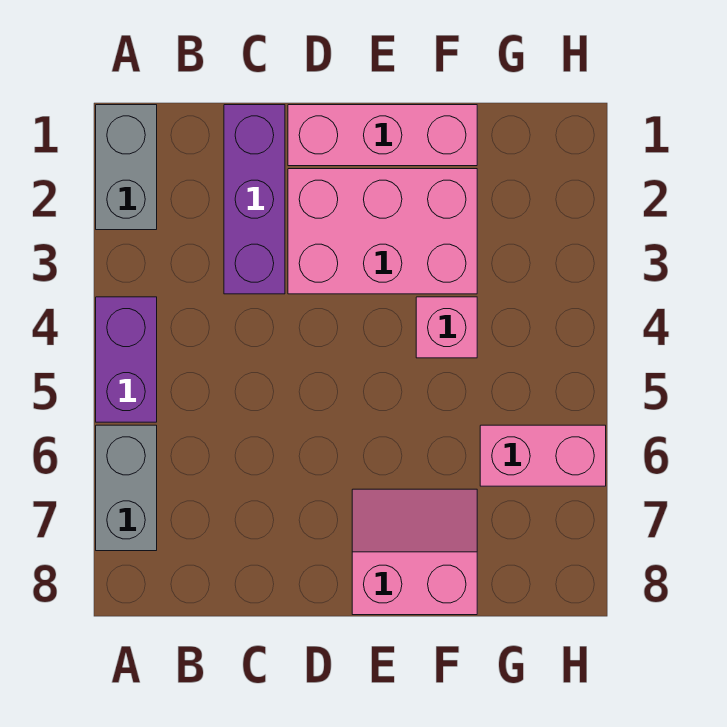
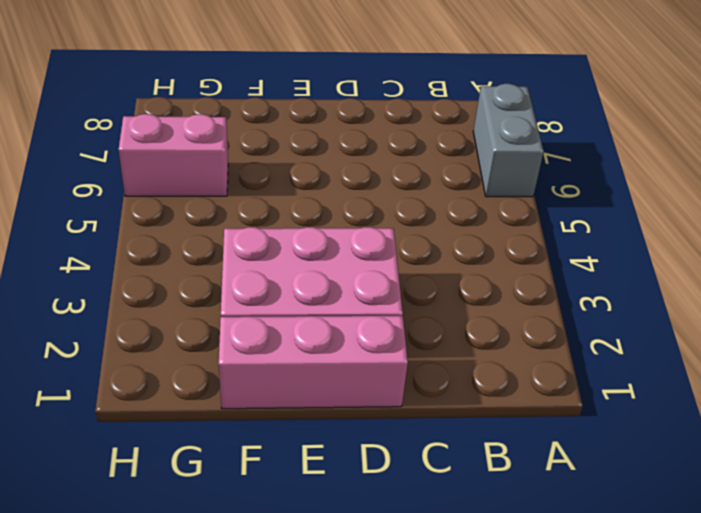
none -> grey brick A1:A2 level 1
none -> purple brick A4:A5 level 1

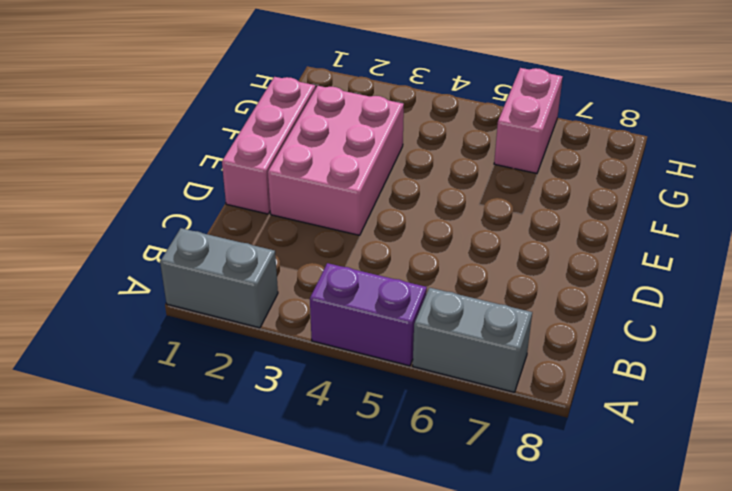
none -> purple brick C1:C3 level 1
none -> pink slope E7:F8 level 1 top 8

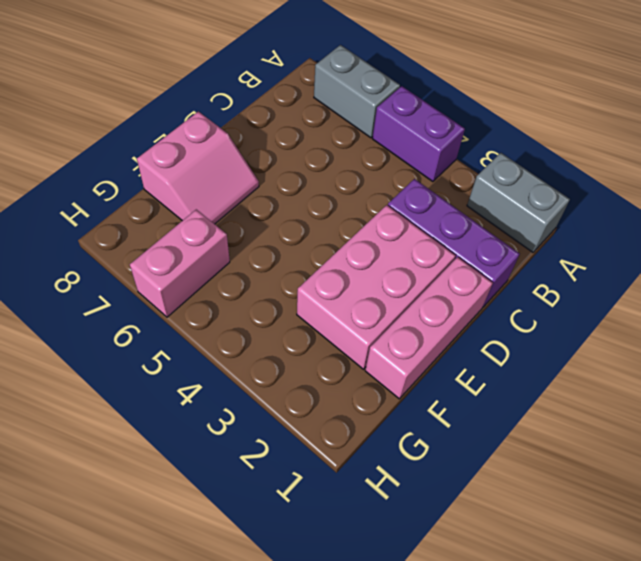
none -> pink brick F4 level 1

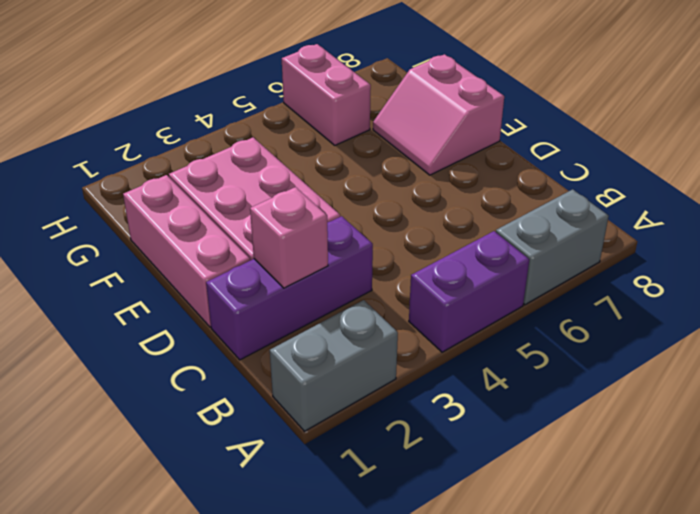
pink brick C2 level 2 -> pink brick F4 level 1

